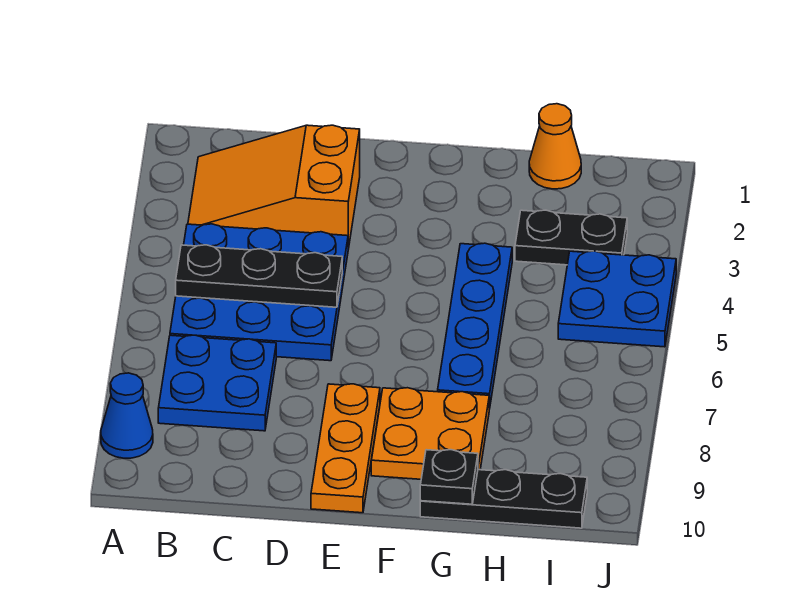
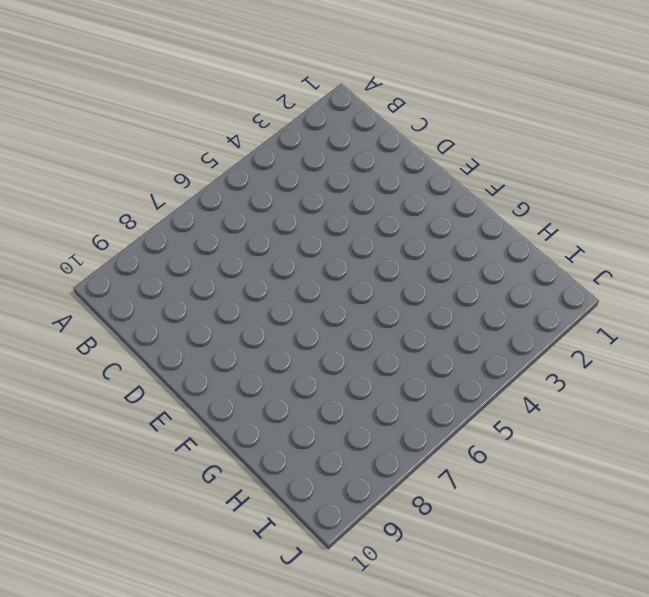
none -> blue cone A9 level 1
none -> orange slope B2:D3 level 1 top D
none -> blue plate B4:D6 level 1

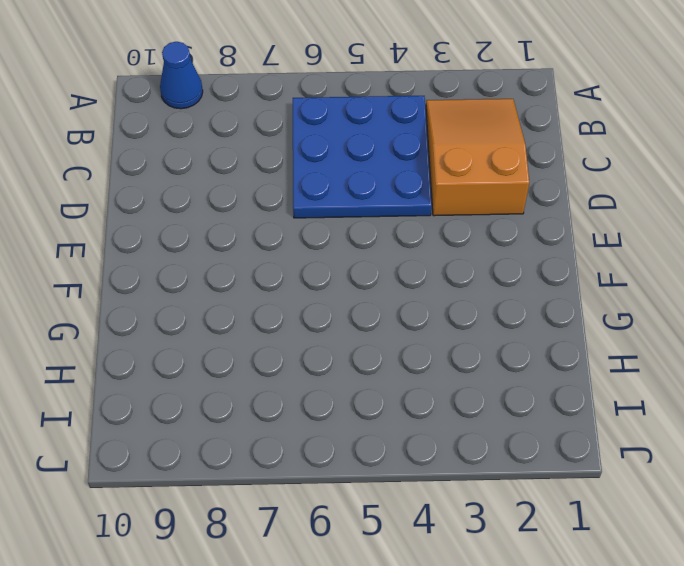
none -> blue plate B7:C8 level 1
none -> orange plate E8:E10 level 1
none -> orange plate F8:G9 level 1

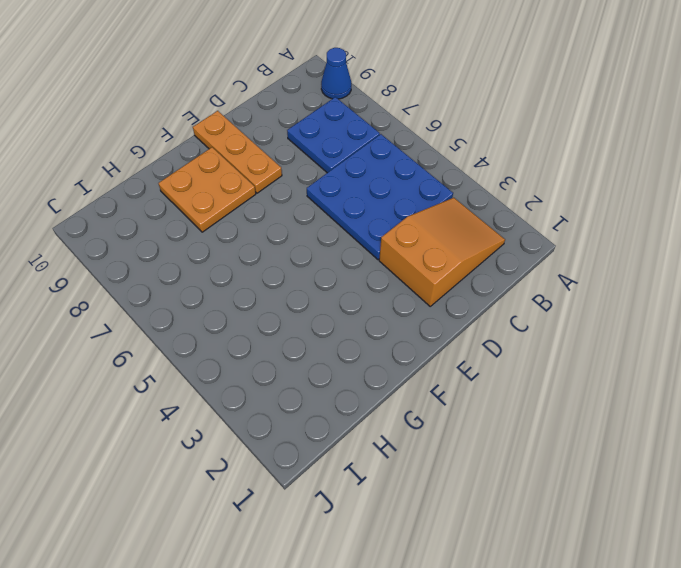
none -> blue plate G4:G7 level 1
none -> black plate G10:I10 level 1
none -> orange cone H1 level 1

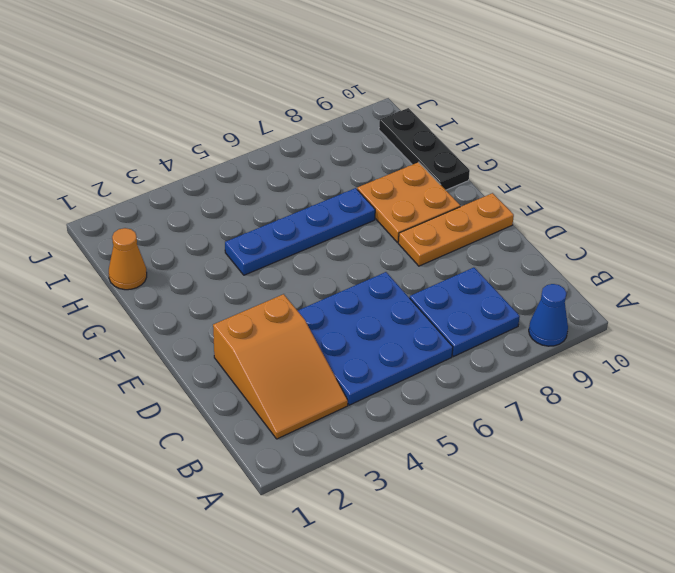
none -> black plate H3:I3 level 1
none -> blue plate I4:J5 level 1
none -> black plate B5:D5 level 2

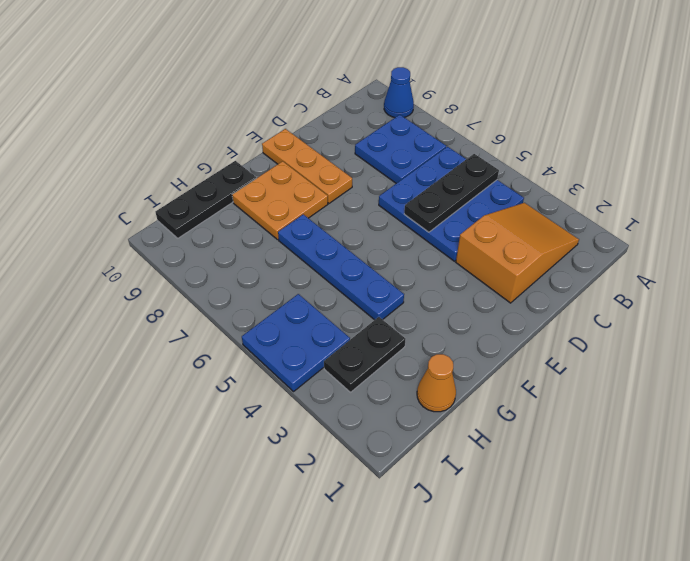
none -> black plate G10 level 2

